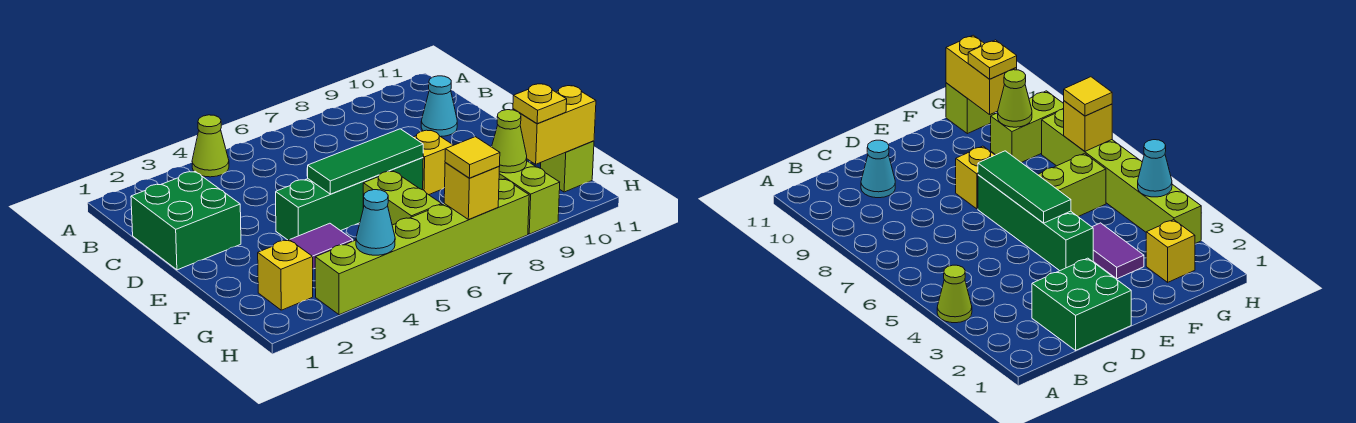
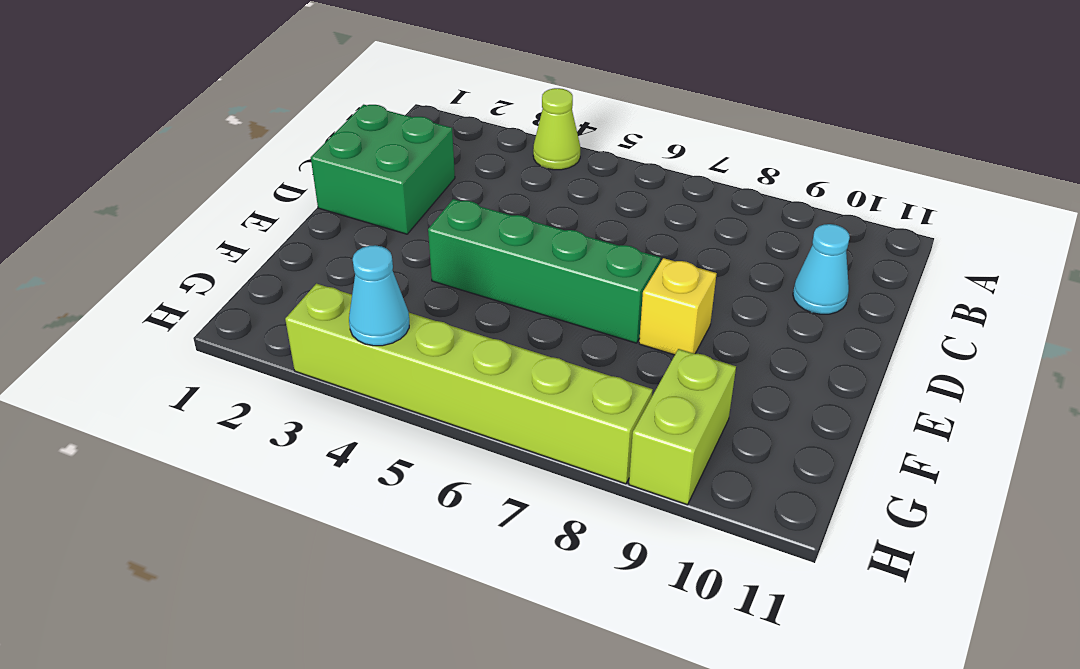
none -> purple tile F3:F4 level 1
none -> lime brick F6:G6 level 1
none -> yellow brick G2 level 1

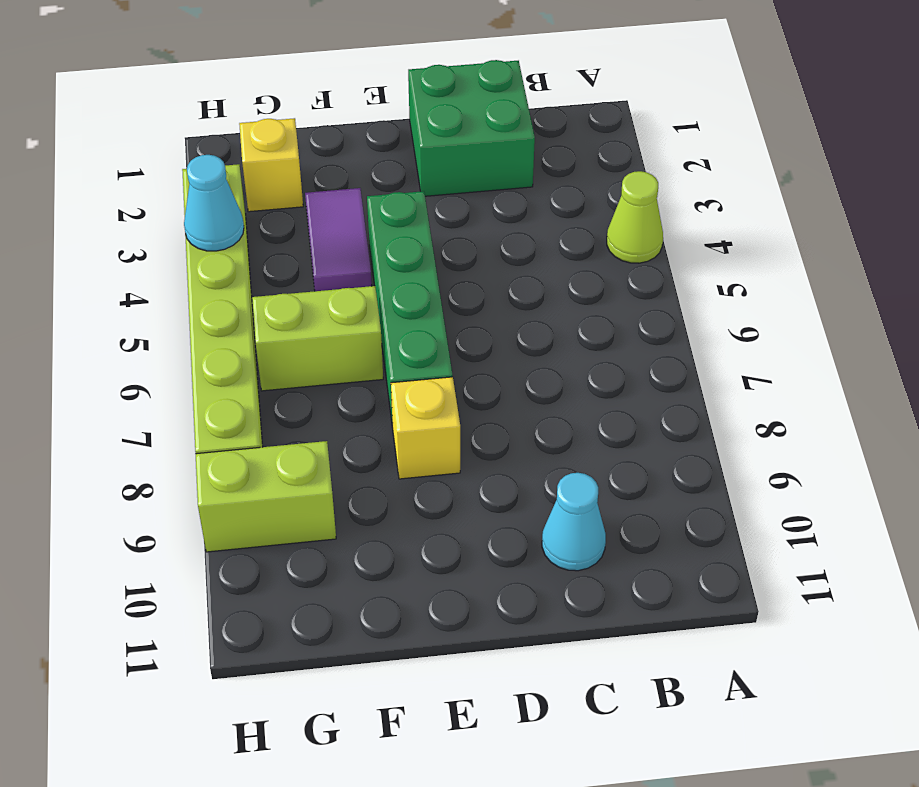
none -> lime brick G11 level 1
none -> green tile E5:E7 level 2
none -> lime cone G9 level 2

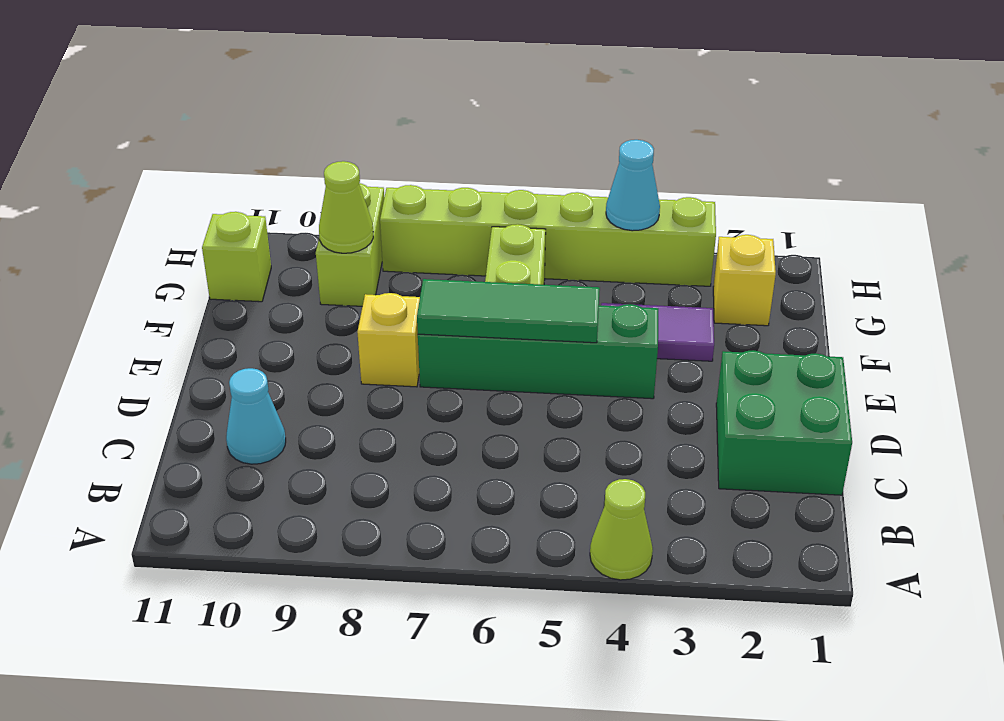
none -> yellow brick G10:G11 level 2
none -> yellow brick H7 level 2
none -> yellow plate G10 level 3

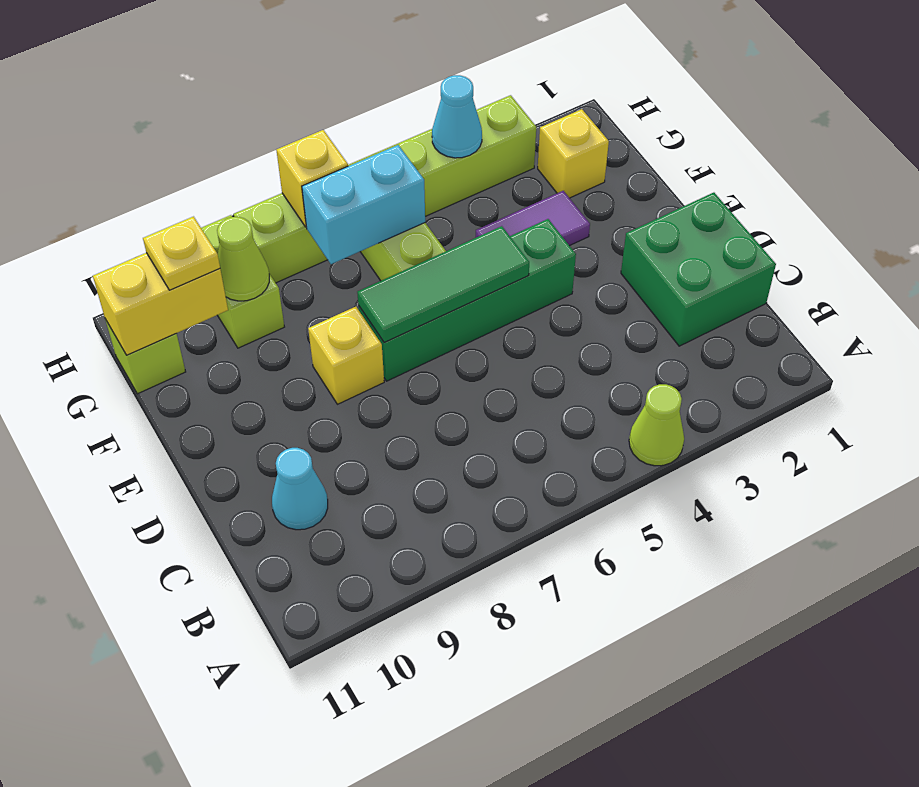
cyan brick G6:G7 level 2 -> none
none -> yellow tile H7 level 3

